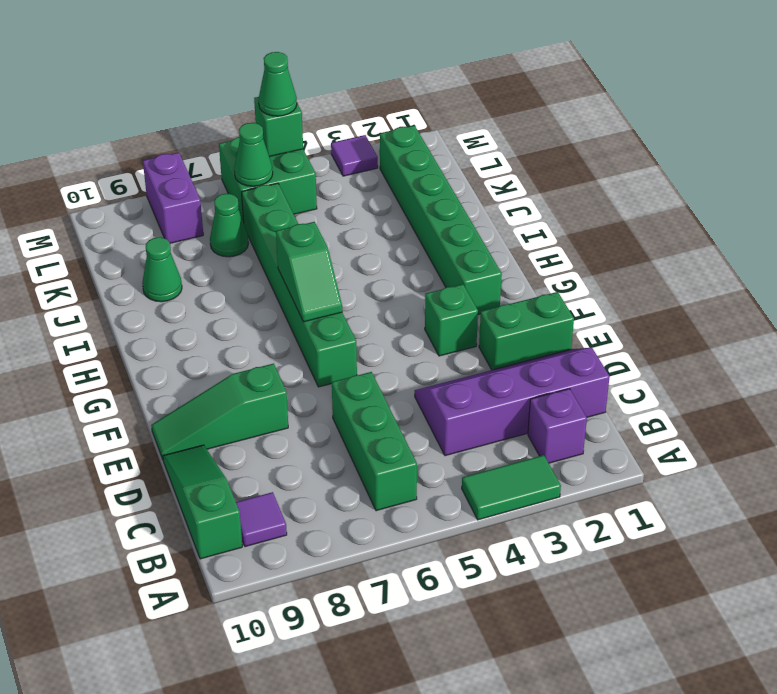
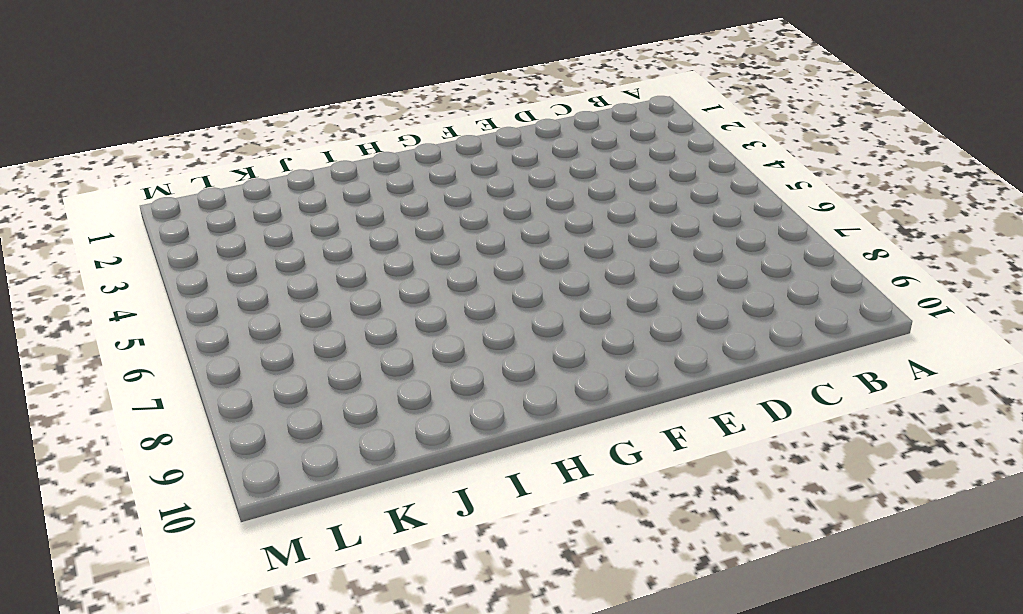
none -> green tile A3:A4 level 1
none -> purple brick B2 level 1
none -> green brick B6:D6 level 1

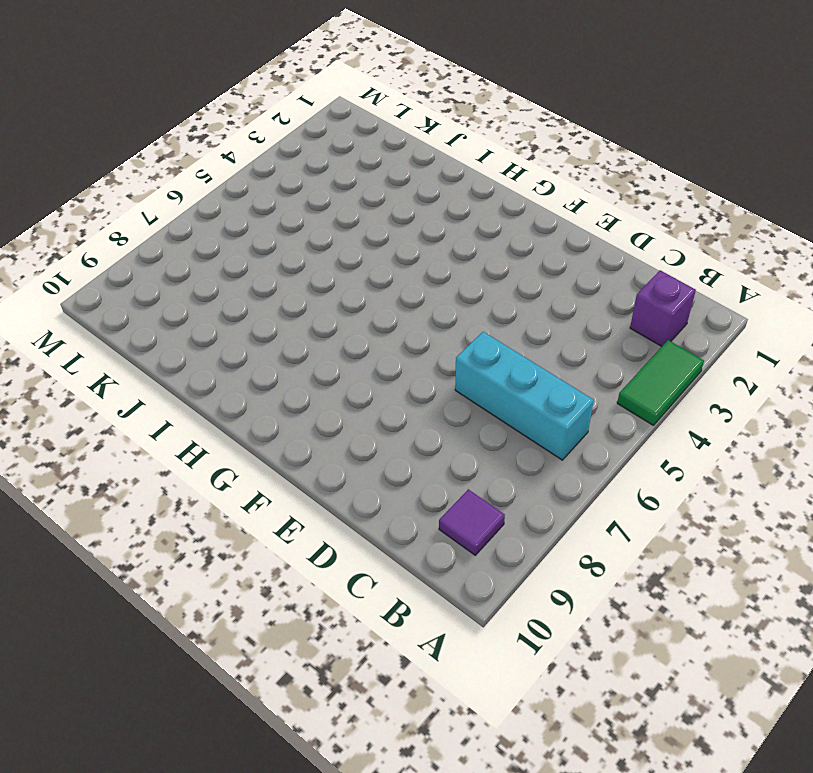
cyan brick B6:D6 level 1 -> green brick B6:D6 level 1
none -> green slope B10:D10 level 1 top B
none -> purple slope C1:D4 level 1 top C
none -> green brick E1:E2 level 1

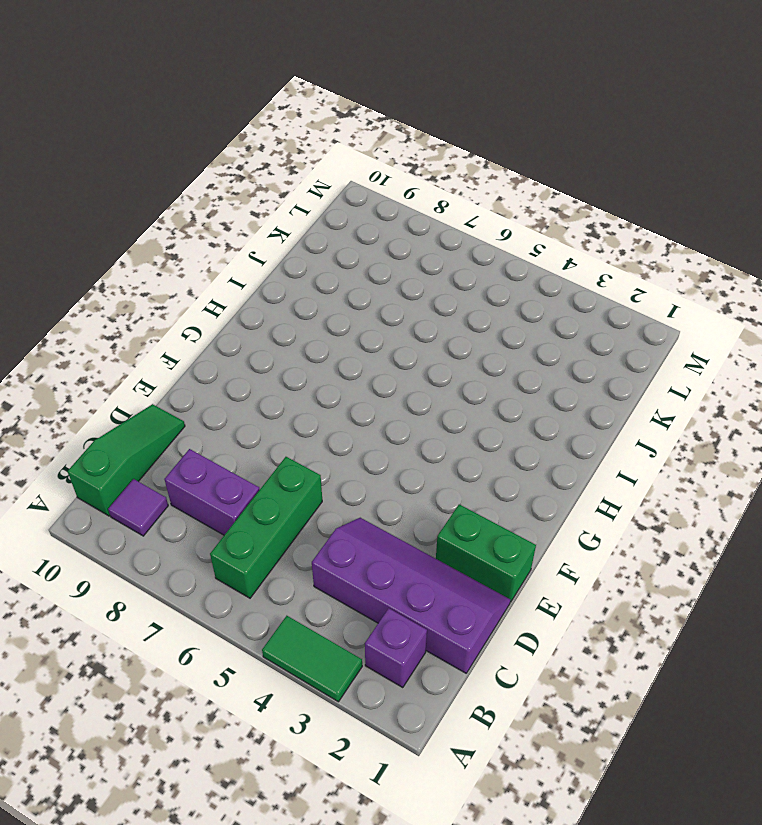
purple brick C7:C8 level 1 -> purple brick L8:M8 level 1
none -> green slope E8:E10 level 1 top 8
none -> green brick F3 level 1
none -> green brick F6:K6 level 1

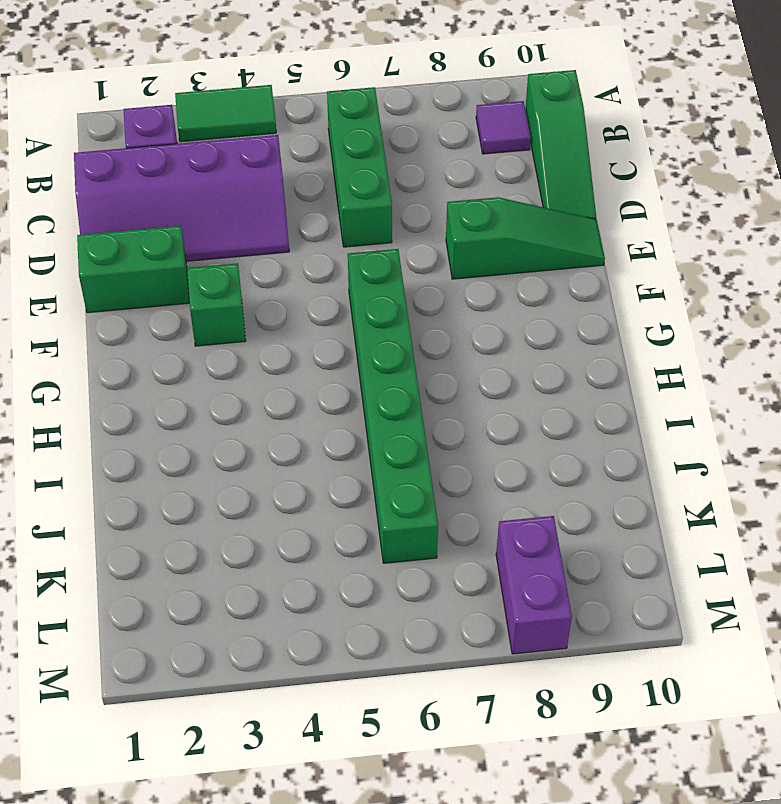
none -> green brick G2:L2 level 1
none -> green cone J9 level 1
none -> green cone K7 level 1

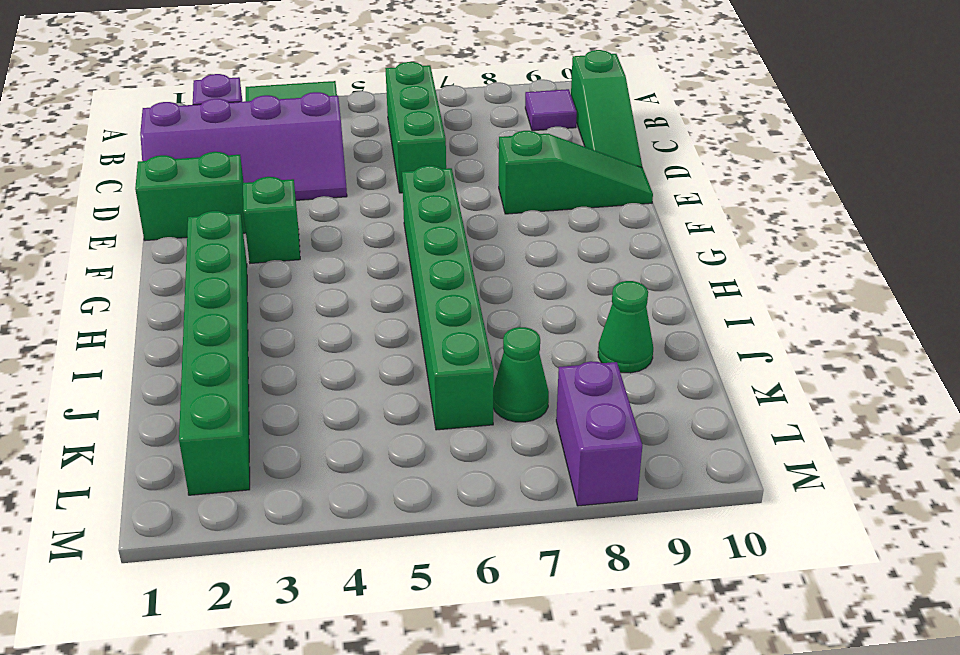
none -> green brick L5:M6 level 1
none -> purple tile M3 level 1
none -> green slope G6:H6 level 2 top H

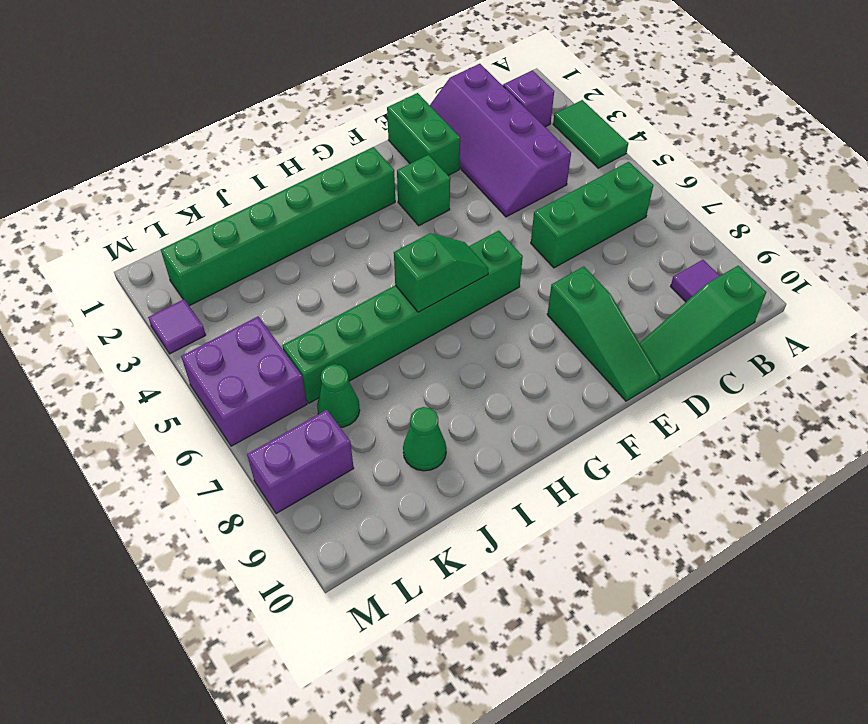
purple brick L5:M6 level 1 -> green brick L5:M6 level 1
none -> green cone L6 level 2
none -> green brick M5 level 2
none -> green cone M5 level 3

